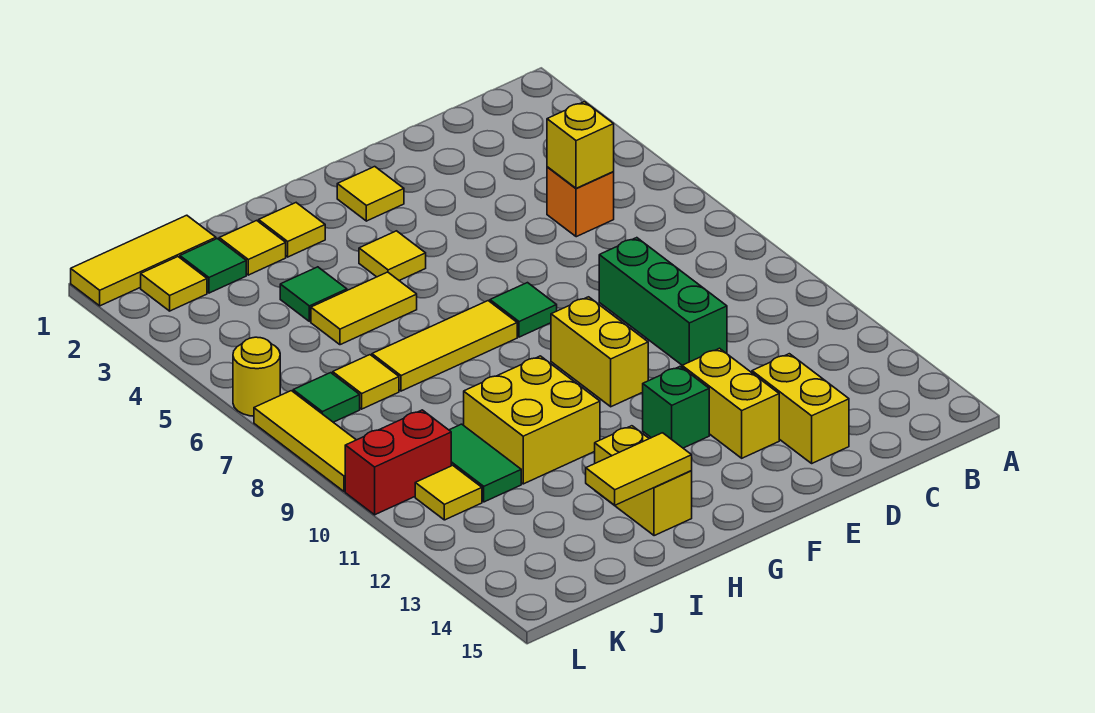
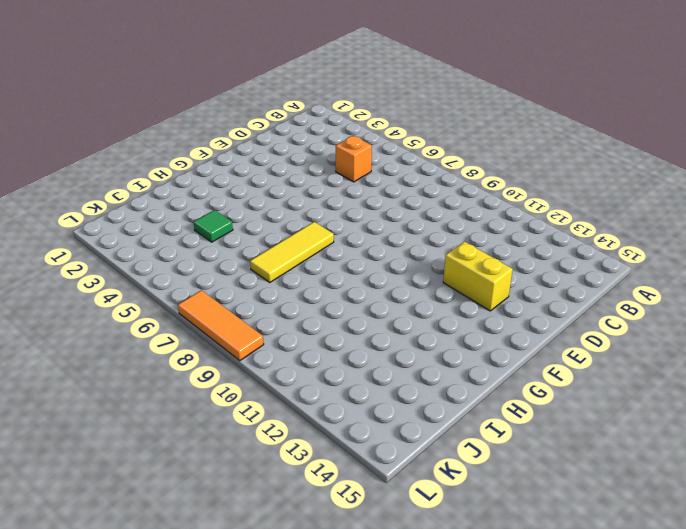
orange tile L7:L9 level 1 -> yellow tile L7:L9 level 1
none -> green brick D8:D10 level 1
none -> yellow brick D13:D14 level 1
none -> yellow tile F2 level 1

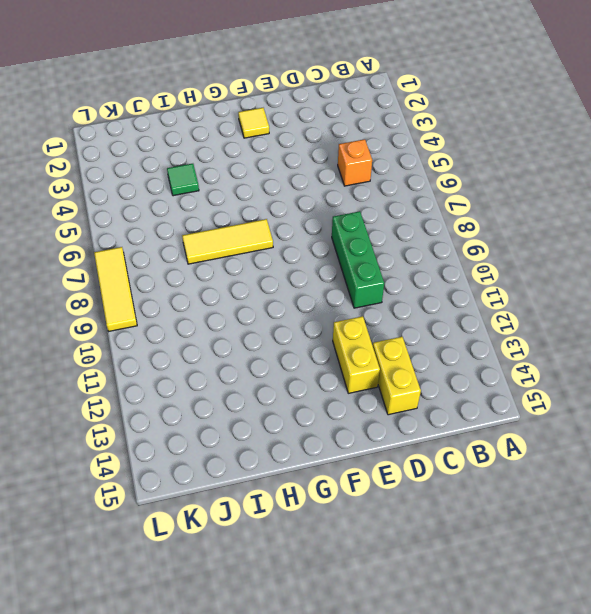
none -> green tile F7 level 1
none -> yellow brick F9:F10 level 1
none -> green brick F12 level 1

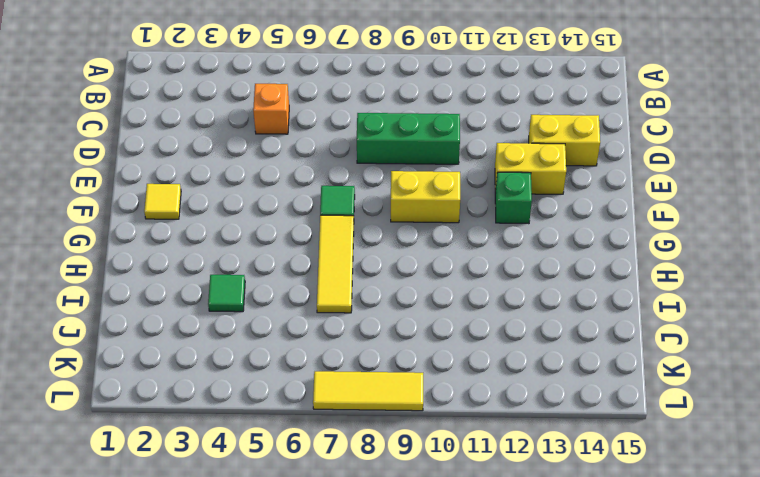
none -> yellow tile G4 level 1
none -> yellow tile H2 level 1
none -> yellow tile H5:I5 level 1

